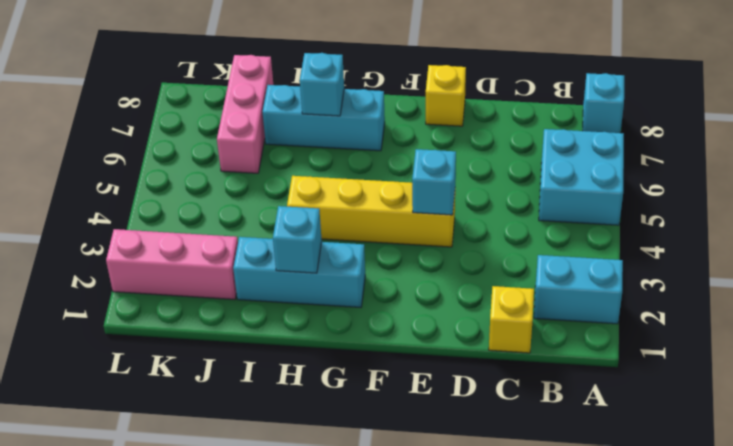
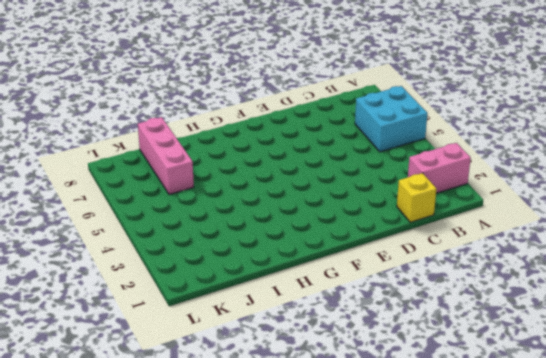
pink brick A2:B2 level 1 -> cyan brick A2:B2 level 1
none -> cyan brick A8 level 1
none -> yellow brick E4:H4 level 1
none -> yellow brick E8 level 1

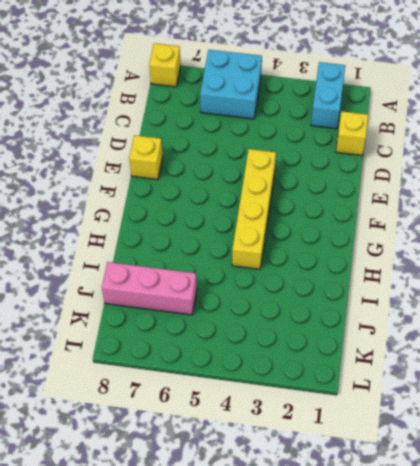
yellow brick A8 level 1 -> cyan brick A8 level 1
none -> cyan brick G2:I2 level 1
none -> cyan brick G7:I7 level 1
none -> pink brick J2:L2 level 1

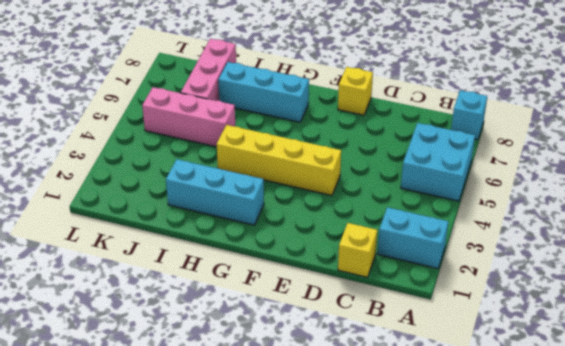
pink brick I5:K5 level 1 -> pink brick J2:L2 level 1
none -> cyan brick E4 level 2
none -> cyan brick H2 level 2
none -> cyan brick H7 level 2

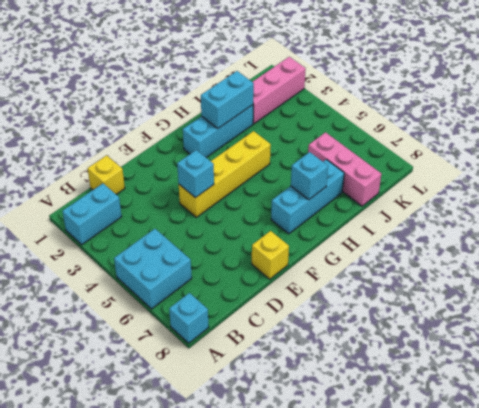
cyan brick H2:I2 level 2 -> cyan brick H2 level 2

